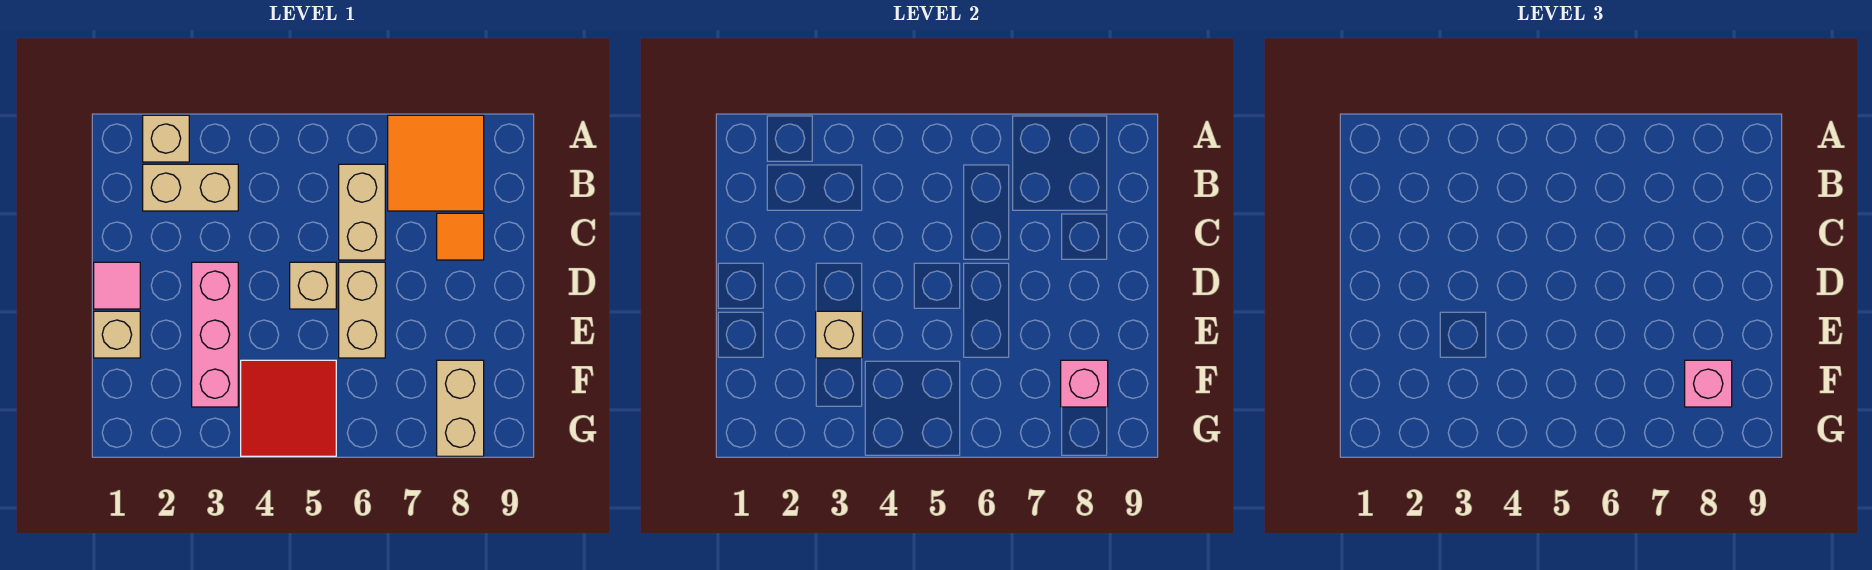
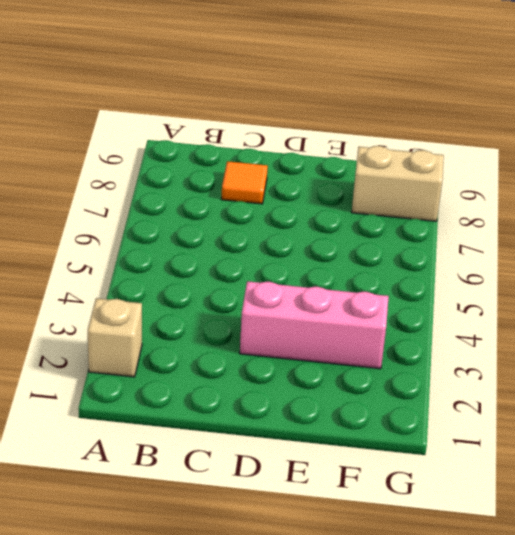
none -> orange tile A7:B8 level 1
none -> tan brick B2:B3 level 1
none -> tan brick B6:C6 level 1

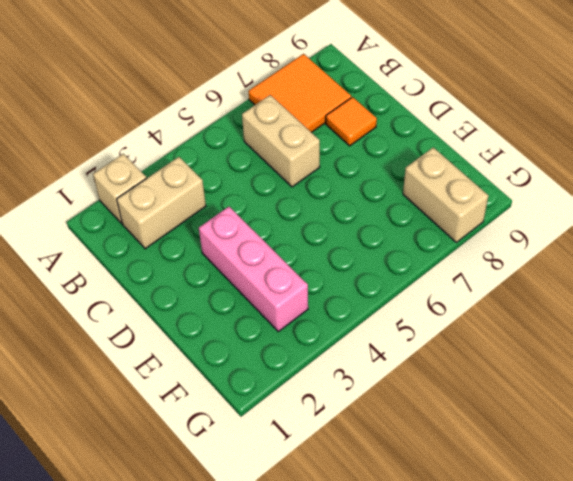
none -> pink tile D1 level 1
none -> tan brick D5 level 1
none -> tan brick D6:E6 level 1

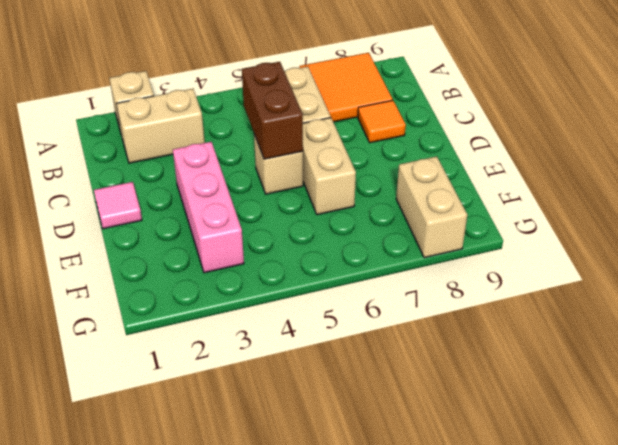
brown brick C5:D5 level 2 -> none
none -> tan brick E1 level 1
none -> red tile F4:G5 level 1
none -> tan brick E3 level 2

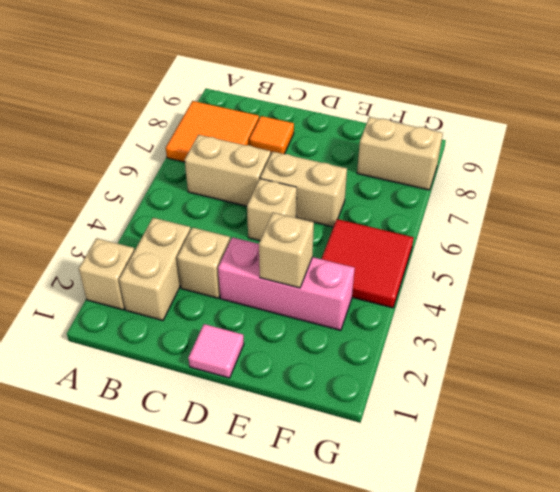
tan brick C3 level 1 -> tan brick E1 level 1
none -> pink brick F8 level 2
none -> pink brick F8 level 3

